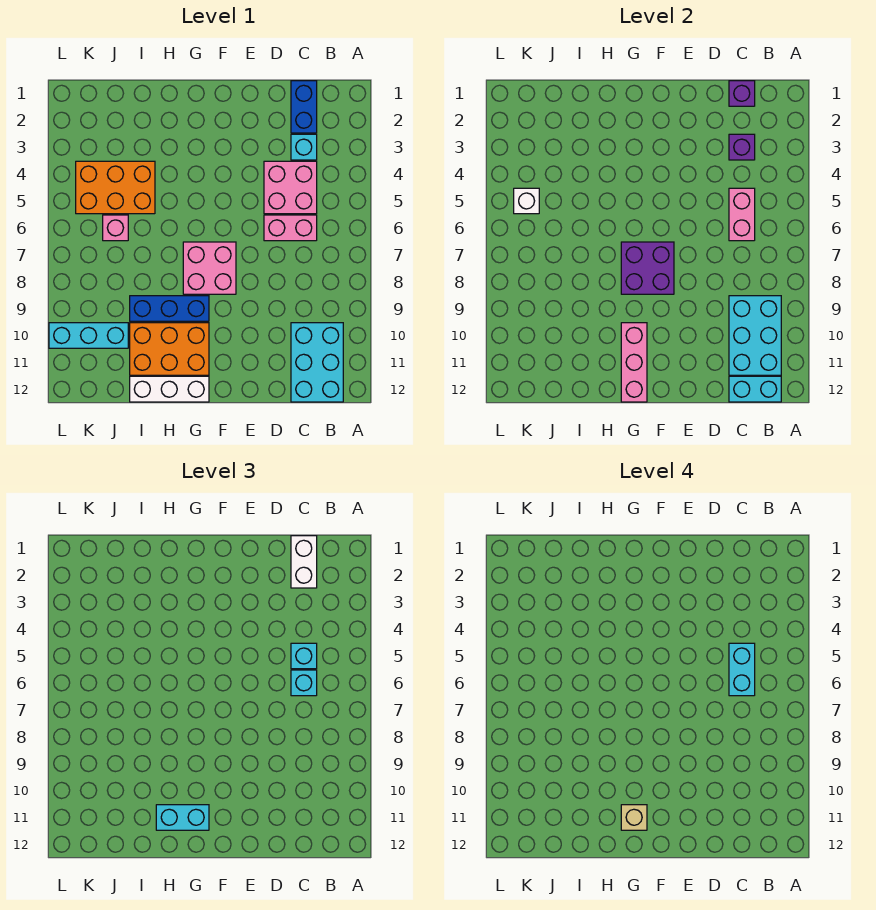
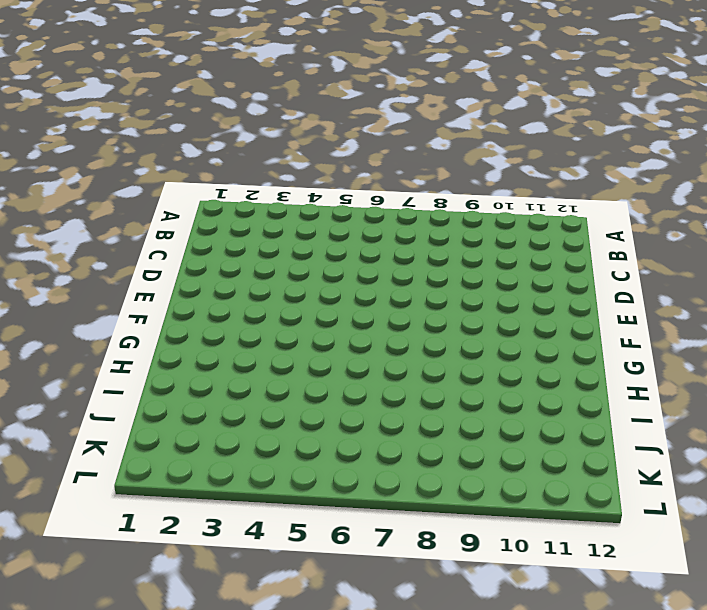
none -> cyan brick B10:C12 level 1
none -> blue brick C1:C2 level 1
none -> cyan brick C3 level 1

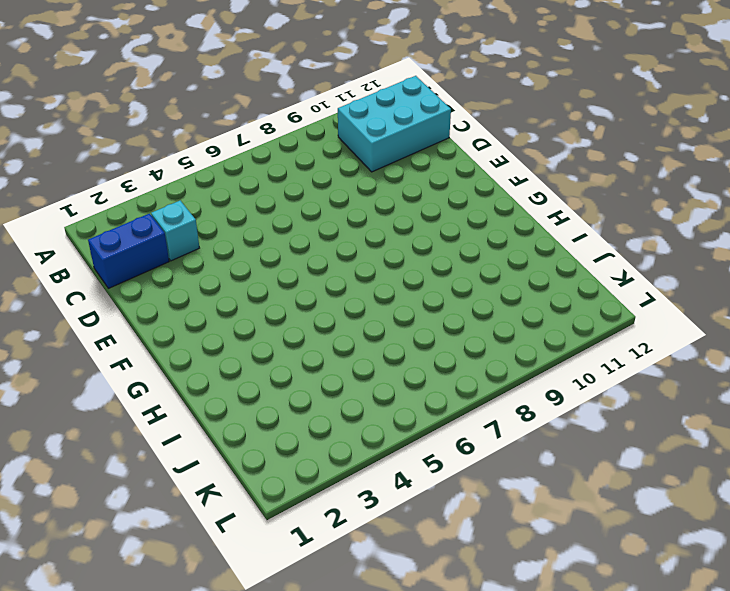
none -> pink brick C4:D5 level 1
none -> pink brick C6:D6 level 1
none -> pink brick F7:G8 level 1

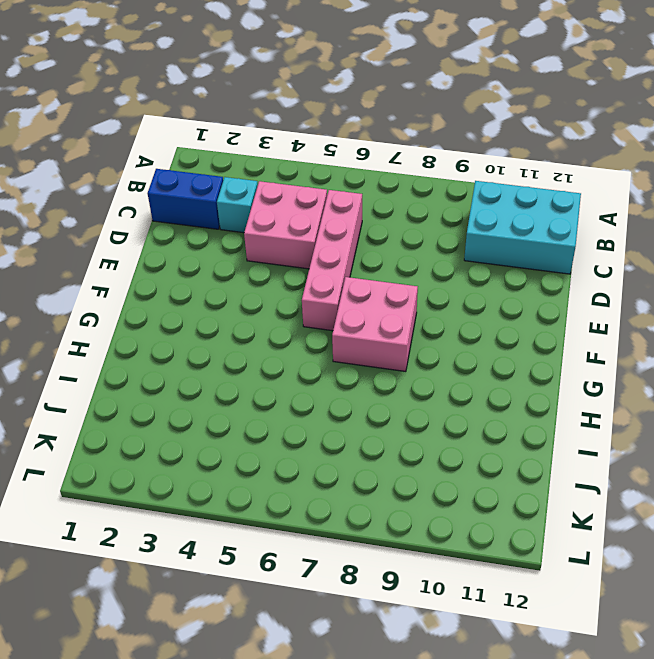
pink brick C6:F6 level 1 -> pink brick C6:D6 level 1
none -> blue brick G9:I9 level 1
none -> orange brick G10:I11 level 1
none -> white brick G12:I12 level 1

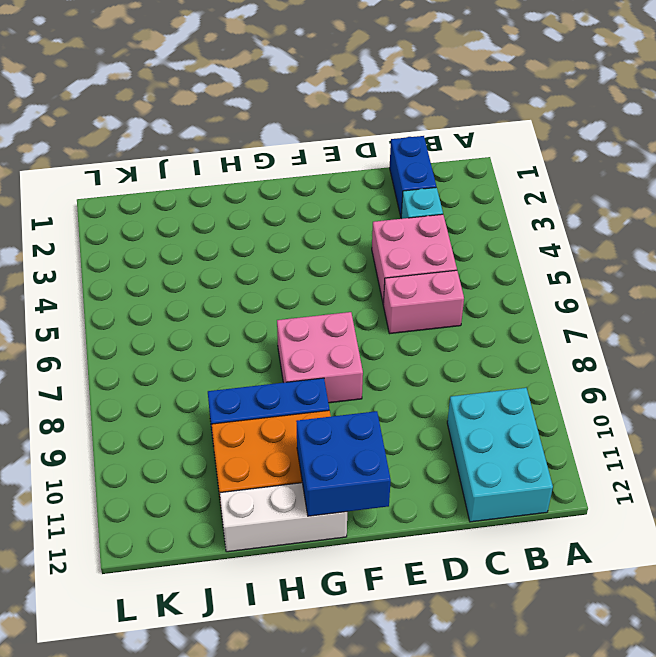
blue brick F11:G12 level 2 -> pink brick G10:G12 level 2
none -> orange brick I4:K5 level 1
none -> pink brick J6 level 1
none -> cyan brick J10:L10 level 1

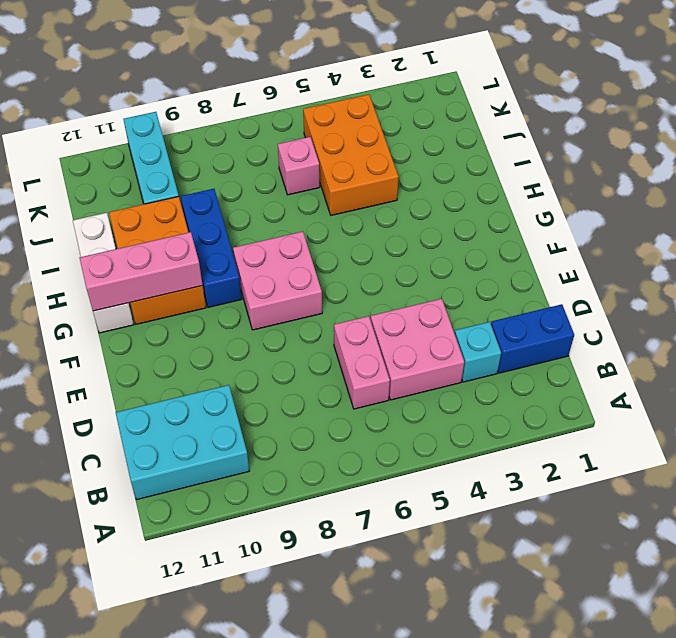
none -> cyan brick B9:C11 level 2
none -> cyan brick B12:C12 level 2
none -> purple brick C1 level 2

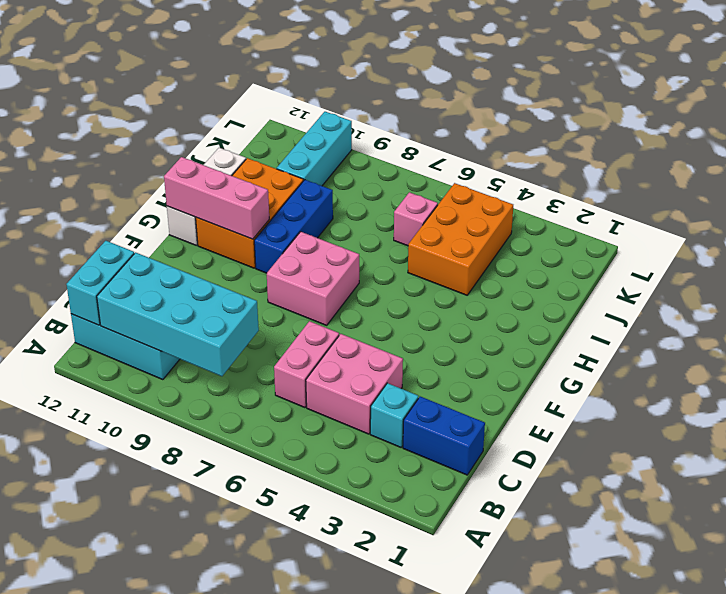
cyan brick B8:C11 level 2 -> cyan brick B9:C11 level 2
none -> purple brick C1 level 2
none -> purple brick C3 level 2
none -> pink brick C5:C6 level 2

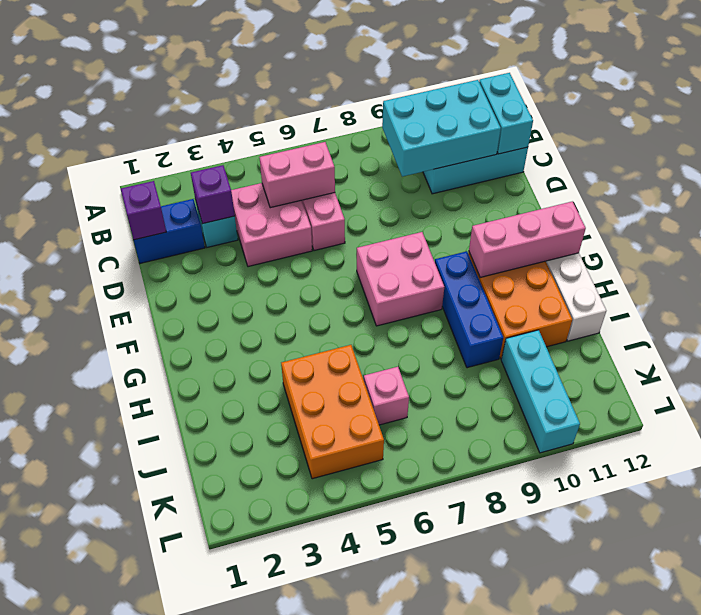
none -> purple brick F7:G8 level 2
none -> white brick K5 level 2
none -> white brick C1:C2 level 3

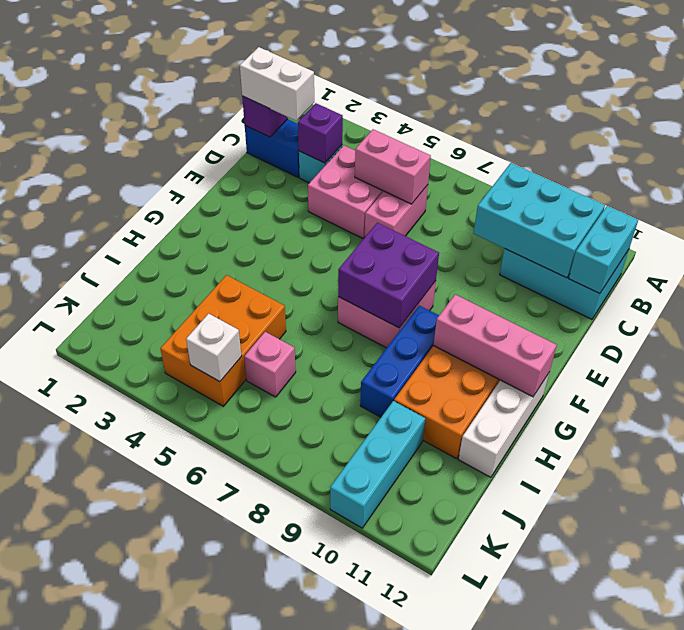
none -> cyan brick C5 level 3
none -> cyan brick C6 level 3
none -> cyan brick G11:H11 level 3

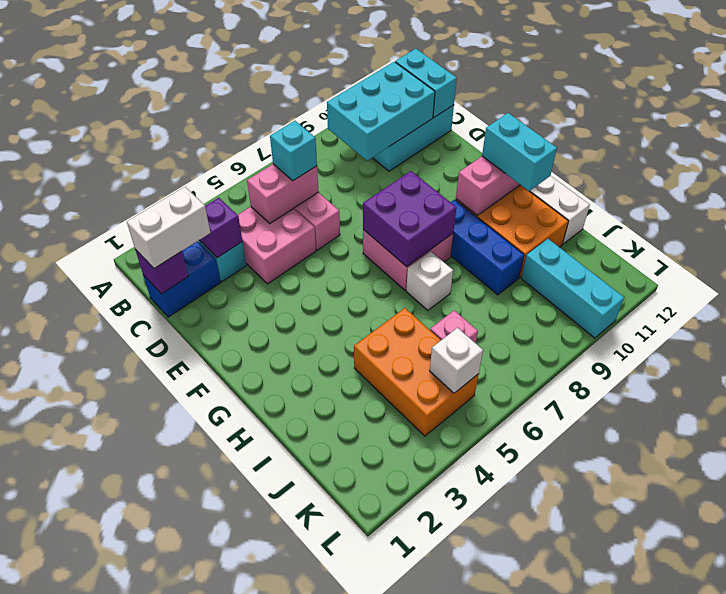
white brick H7 level 1 -> none
none -> cyan brick C5 level 3
none -> cyan brick C5:C6 level 4
none -> tan brick G11 level 4

